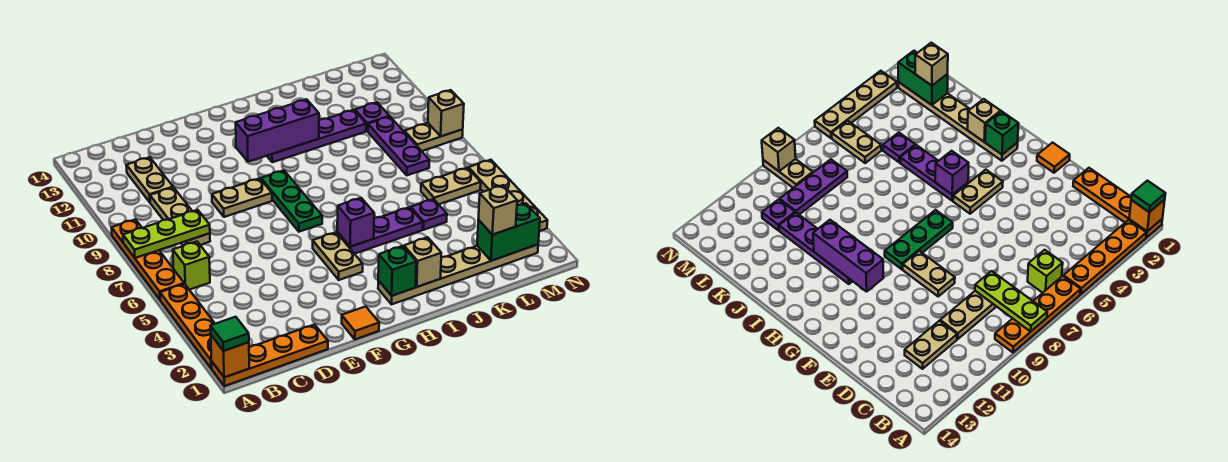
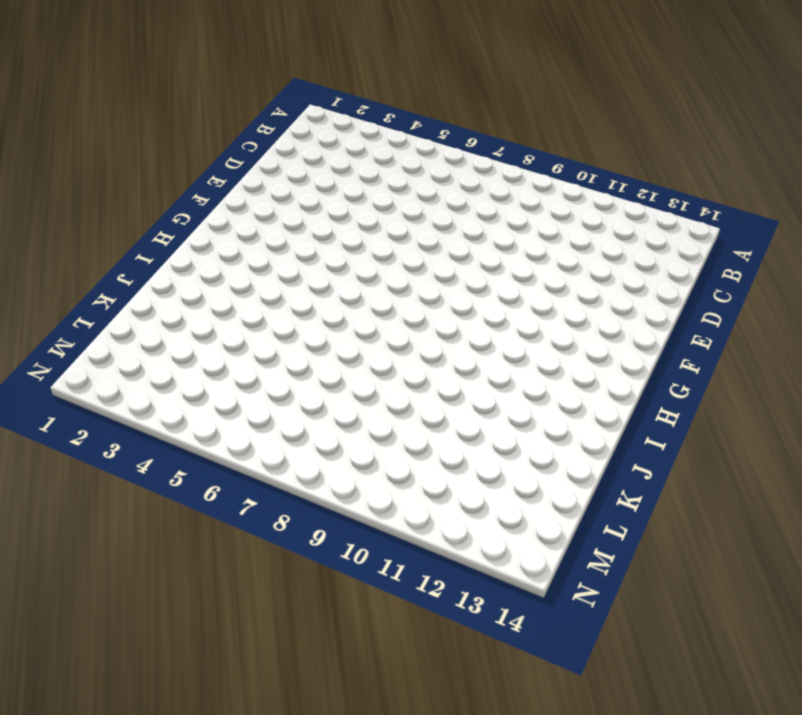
none -> orange plate A1:D1 level 1
none -> orange plate A2:A5 level 1
none -> orange plate A6:A9 level 1

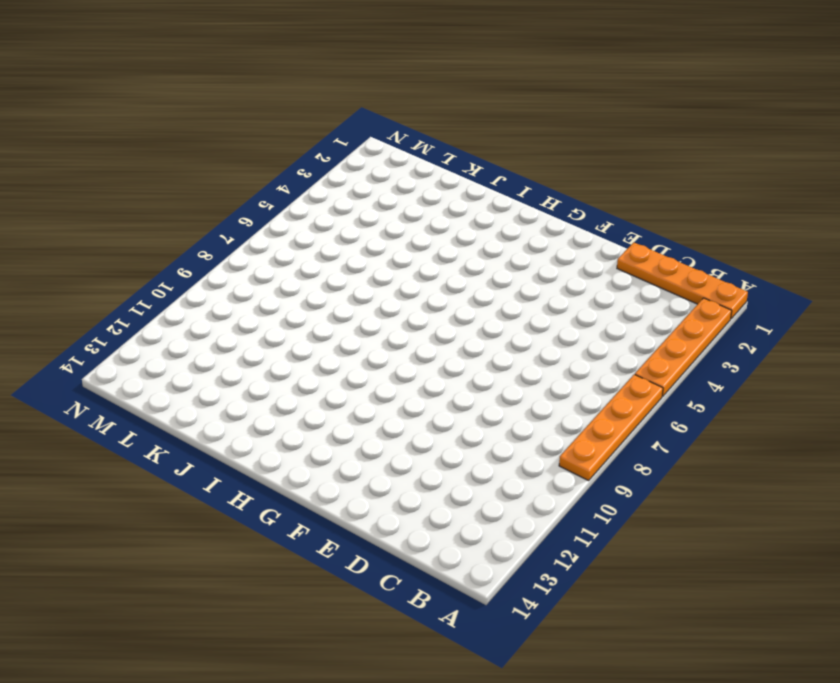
none -> lime brick B6 level 1
none -> tan plate C8:C10 level 1
none -> tan plate C11:C12 level 1

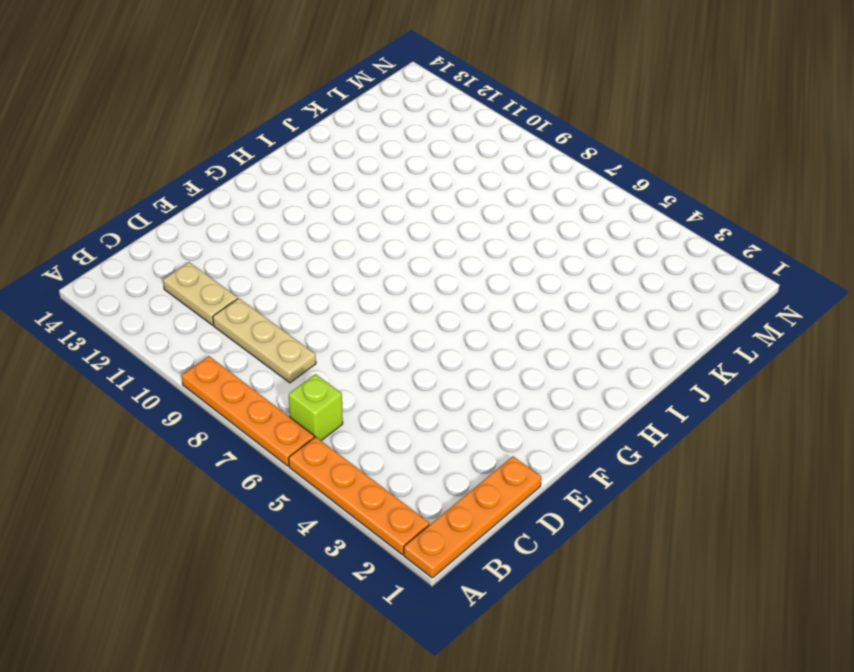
none -> tan plate E9:F9 level 1
none -> orange tile F1 level 1
none -> tan plate G4:G5 level 1

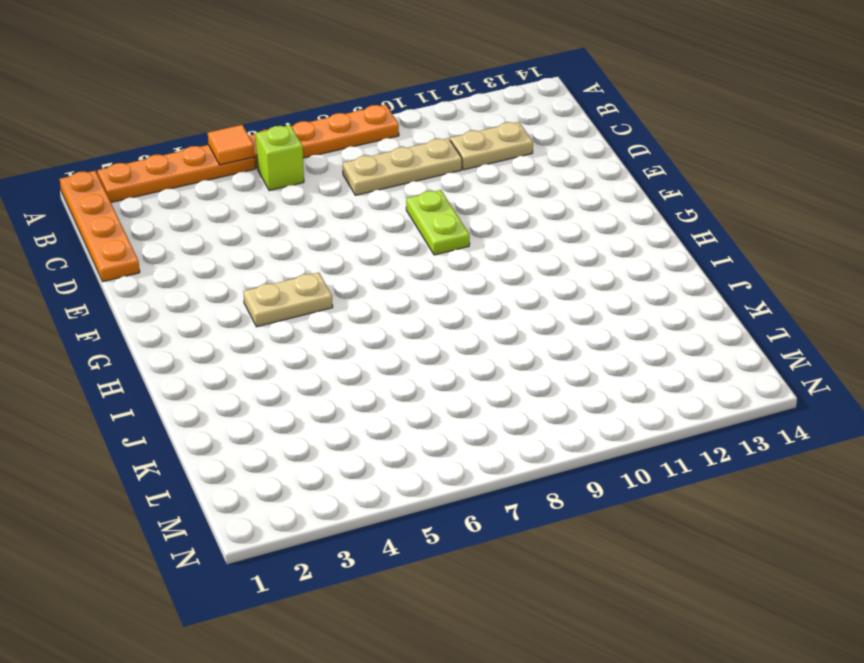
orange tile A5 level 2 -> orange tile F1 level 1
lime plate E9:F9 level 1 -> tan plate E9:F9 level 1
none -> green plate G7:G9 level 1
none -> tan plate H2:M2 level 1
none -> purple plate H5:J5 level 1

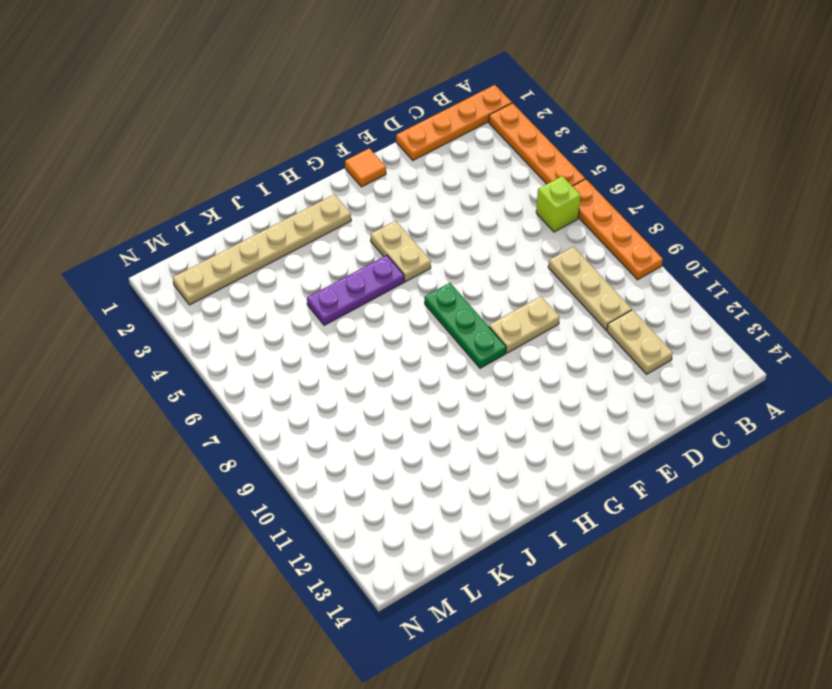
none -> purple plate H11:K11 level 1
none -> purple plate K5 level 1
none -> tan plate L6:M6 level 1

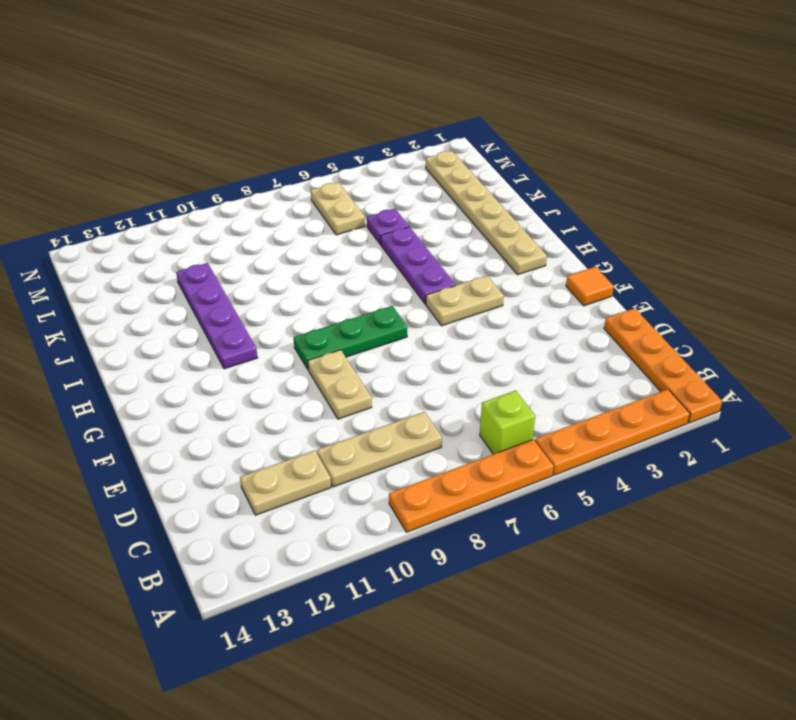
none -> purple plate L8:L10 level 1
none -> purple plate L11 level 1
none -> tan plate M9:N9 level 1

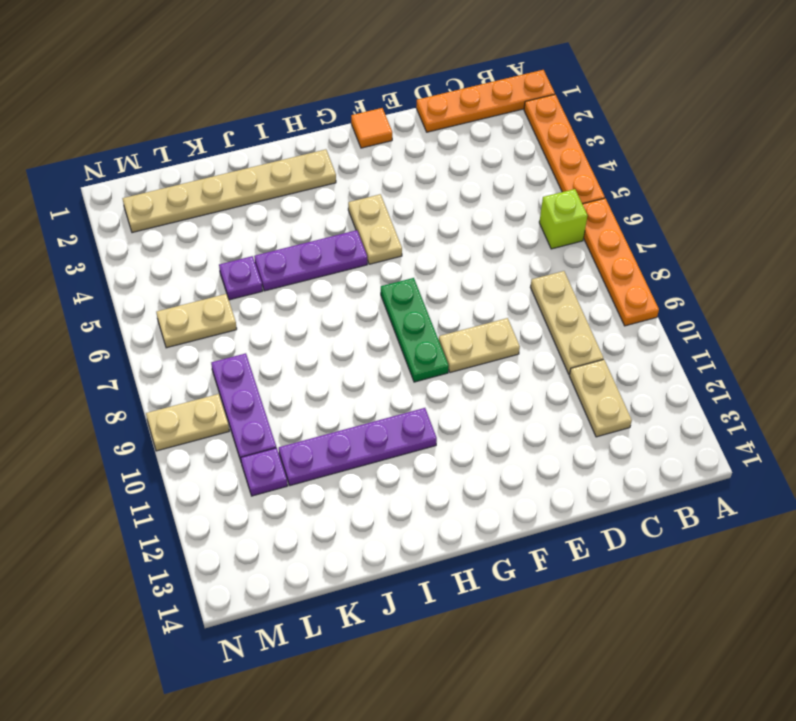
none -> tan plate N3:N6 level 1
none -> orange brick A1 level 2
none -> lime plate A8:C8 level 2

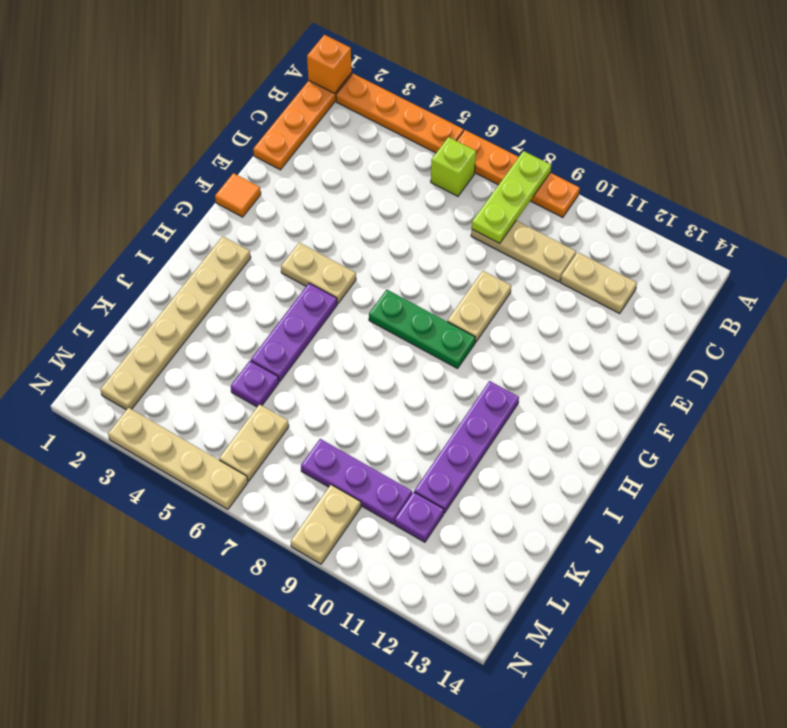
none -> purple brick G11:I11 level 2
none -> green brick H2 level 2
none -> purple brick H5 level 2

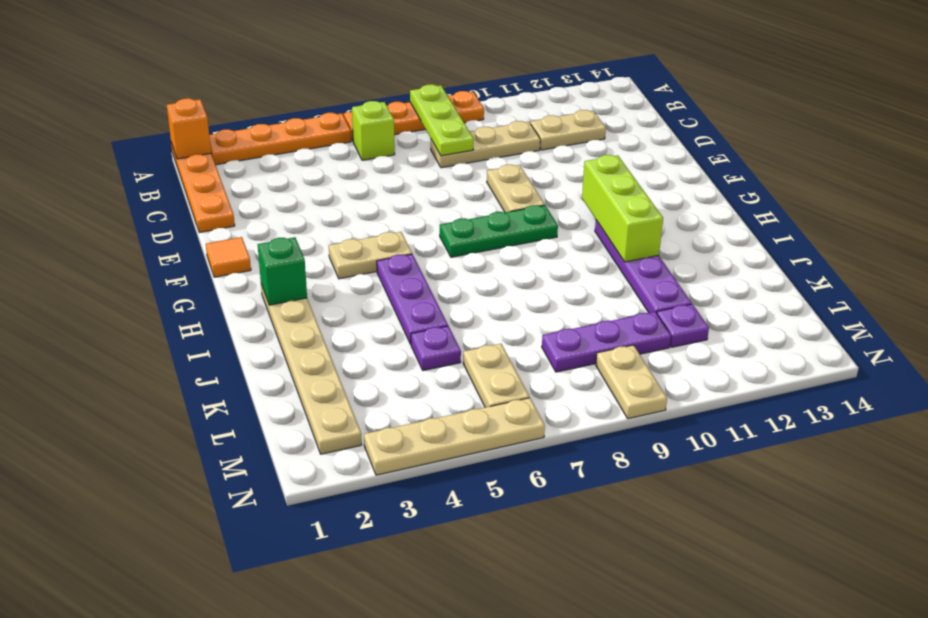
lime brick G11:I11 level 2 -> purple brick G11:I11 level 2
none -> purple brick H5 level 2
none -> tan brick I2 level 2
none -> green brick L2:M2 level 2

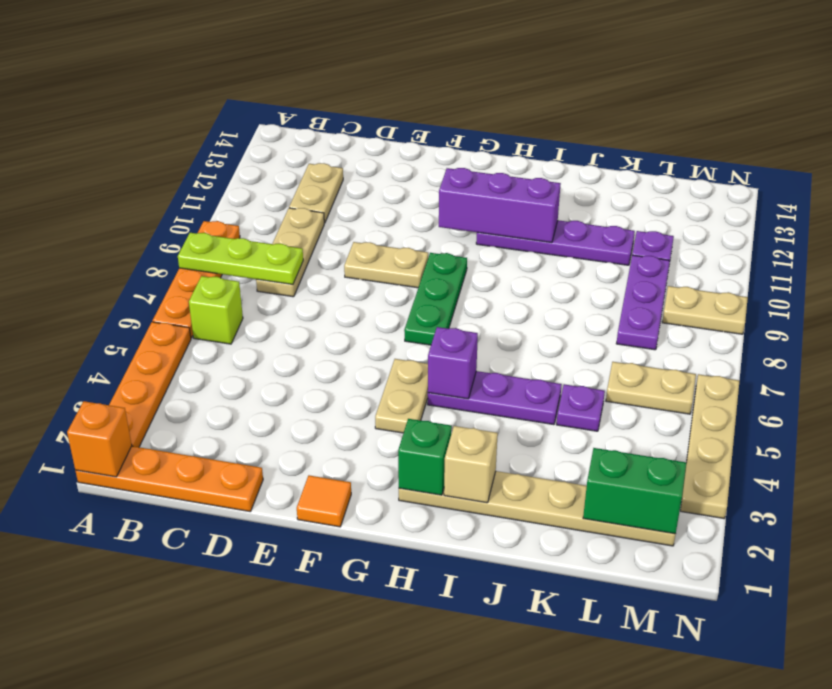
none -> tan brick N9 level 2
none -> green tile A1 level 3
none -> tan brick L2 level 3

